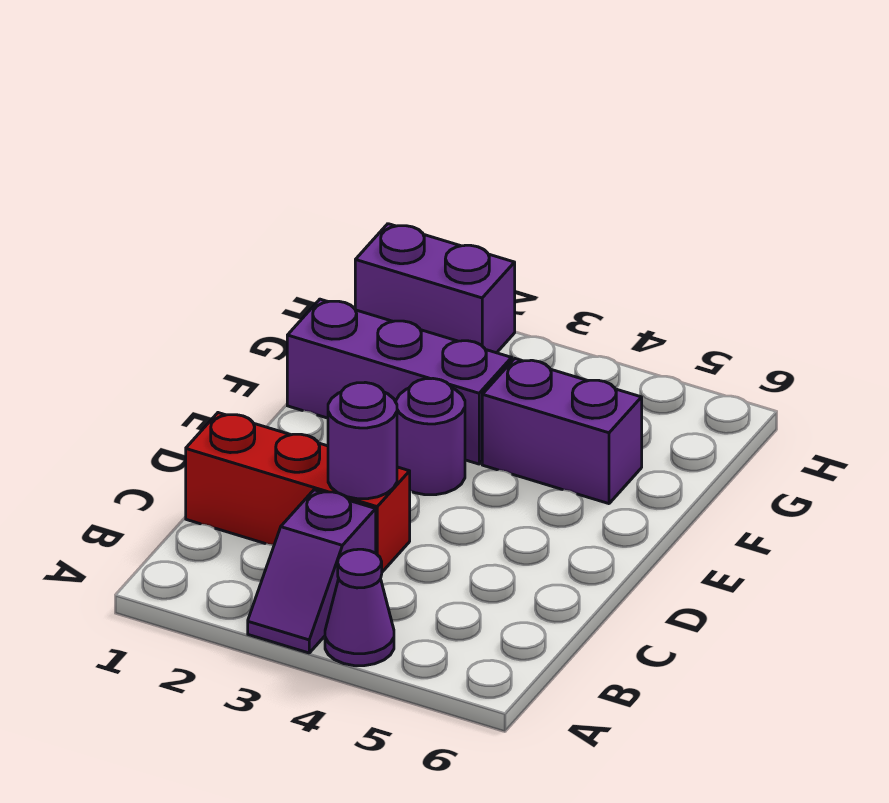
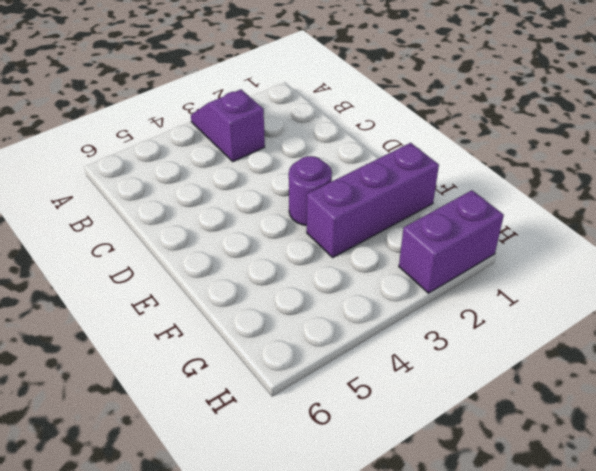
none -> purple cone A4 level 1
none -> red brick C1:C3 level 1

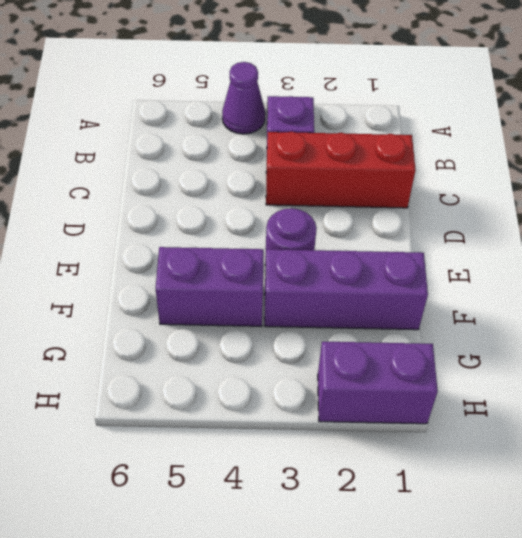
none -> purple round brick C3 level 2

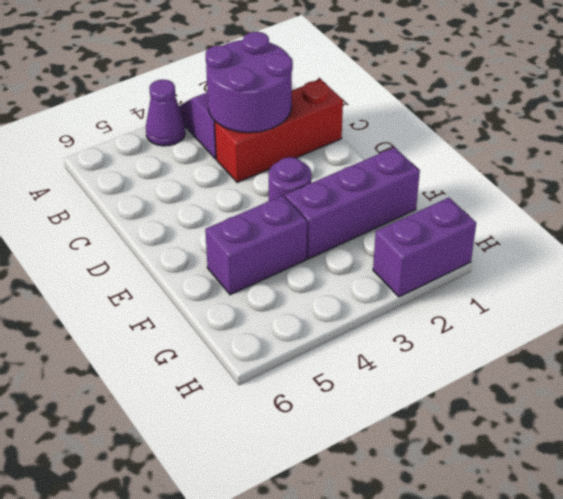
purple round brick B2:C3 level 2 -> purple round brick C3 level 2

